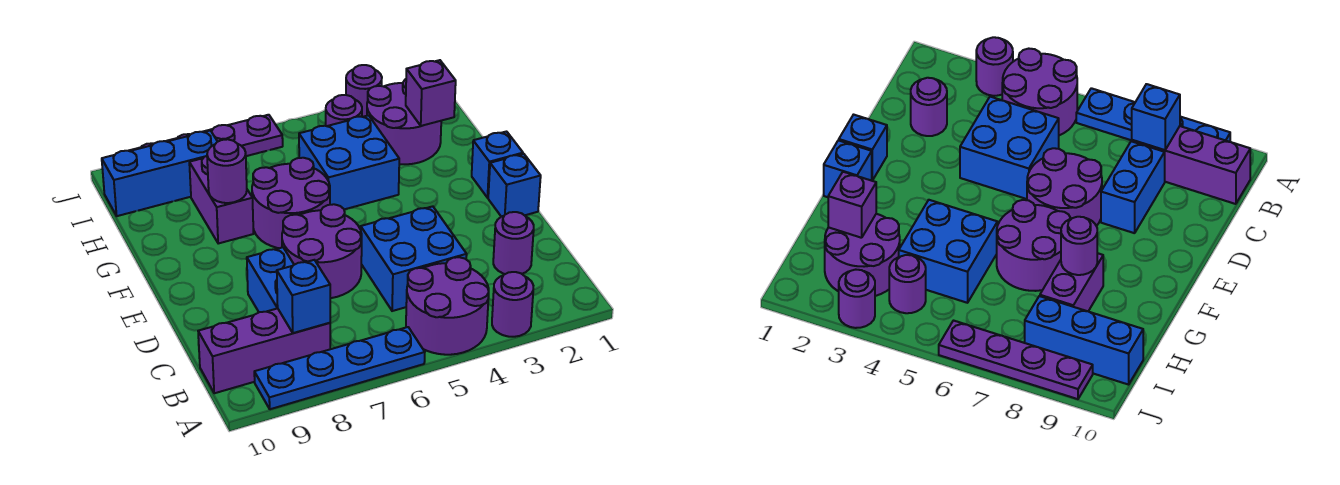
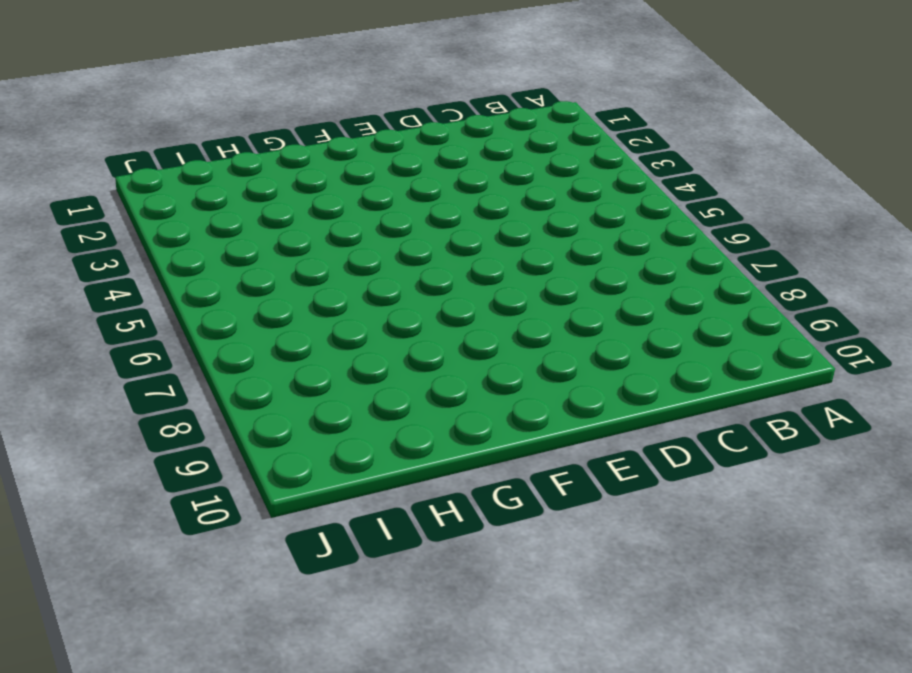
none -> purple round brick A3 level 1
none -> purple round brick A4:B5 level 1
none -> blue plate A6:A9 level 1

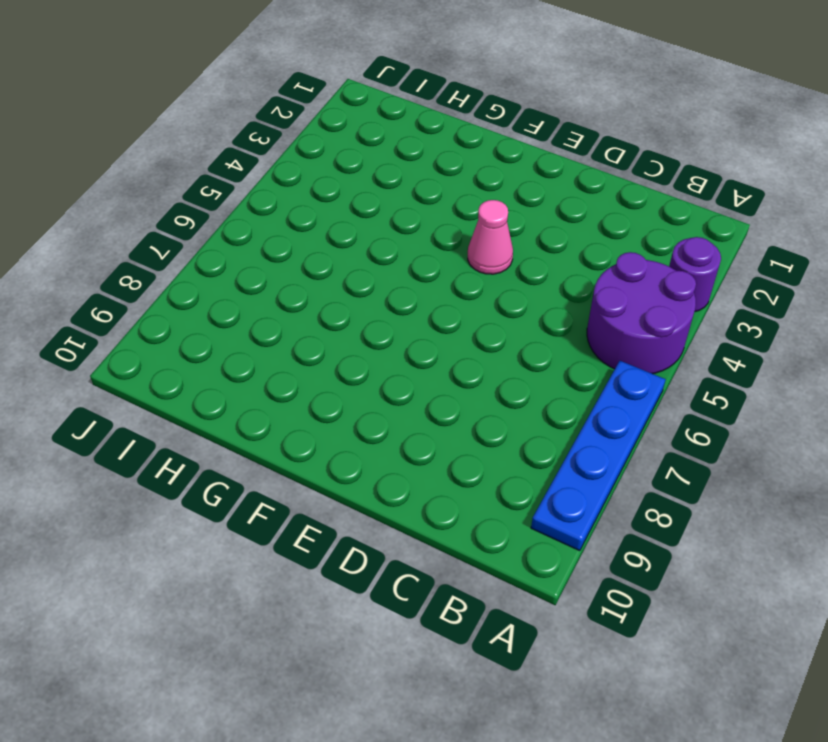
pink cone E4 level 1 -> none
none -> purple brick B8:B10 level 1
none -> purple round brick C2 level 1
none -> blue brick C4:D5 level 1

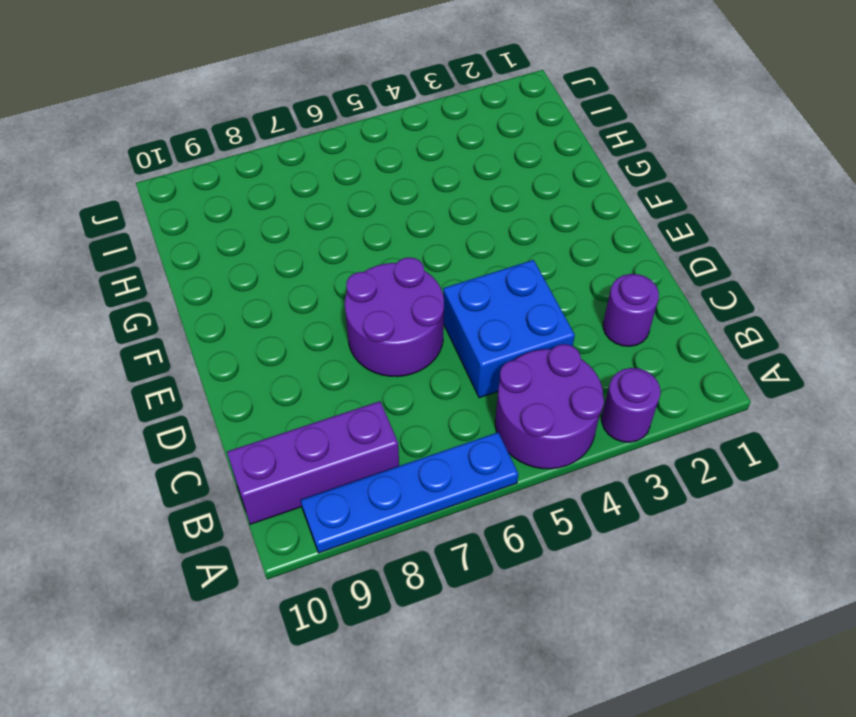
none -> blue brick C8:D8 level 1
none -> blue brick E1 level 1
none -> blue brick F1 level 1

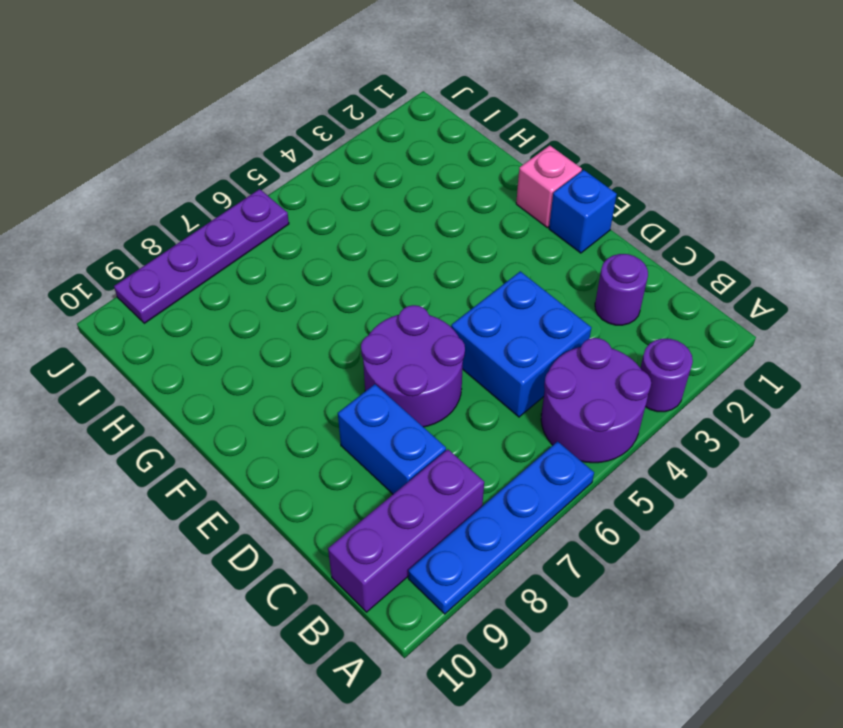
pink brick F1 level 1 -> blue brick F1 level 1
none -> purple round brick F6:G7 level 1
none -> blue brick G4:H5 level 1
none -> purple brick G8:H8 level 1

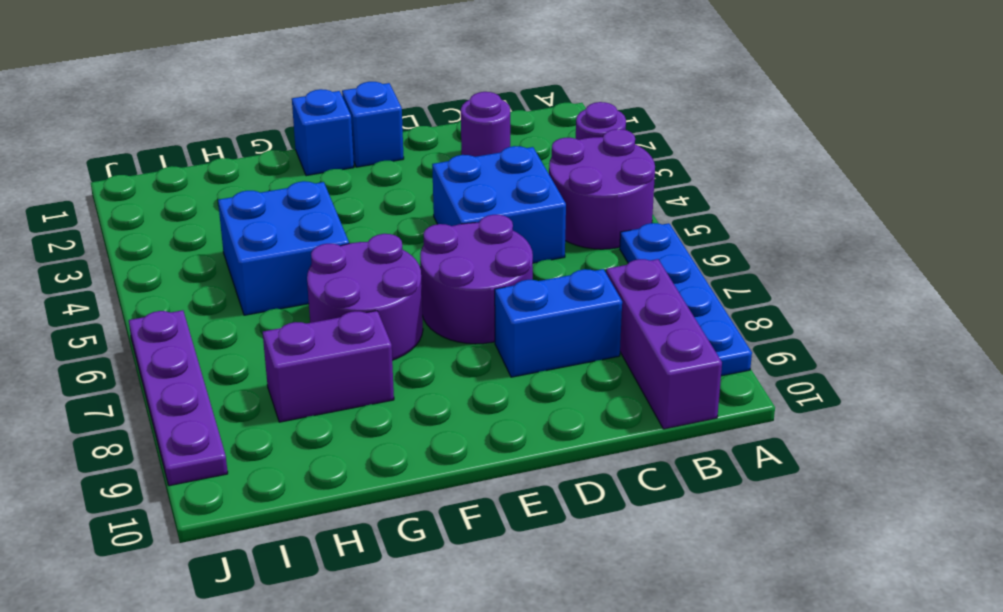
none -> purple round brick H2:I3 level 1
none -> purple round brick I4 level 1
none -> blue brick I8:I10 level 1

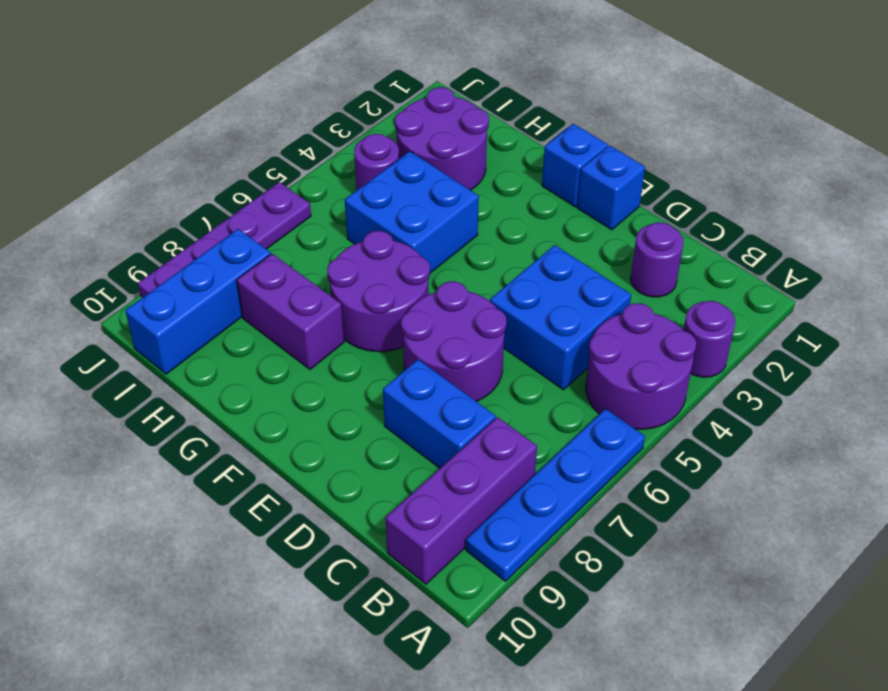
none -> purple round brick J3 level 1
none -> blue brick B8 level 2
none -> purple round brick G8 level 2

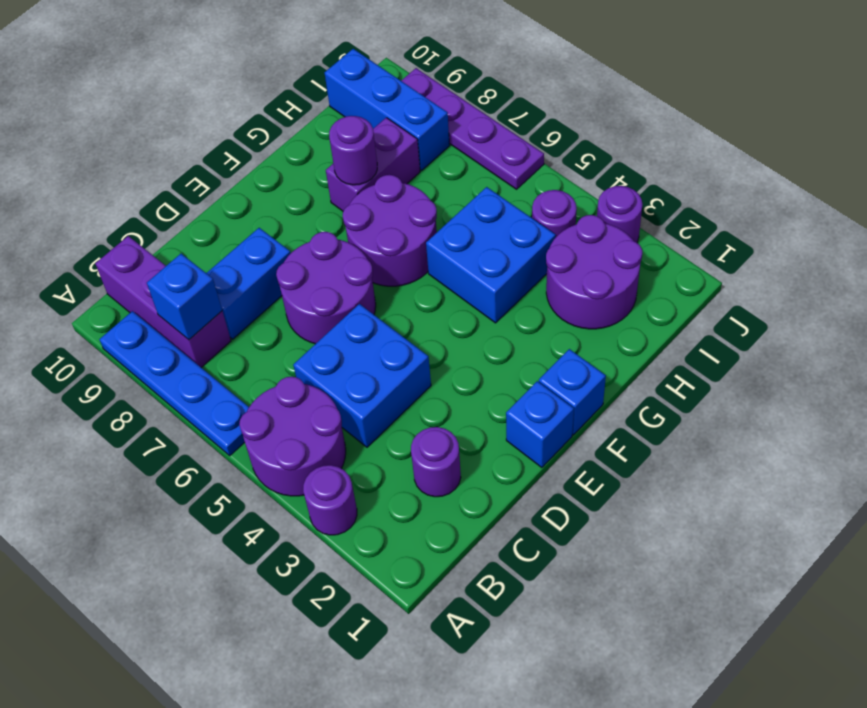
none -> purple brick H2 level 2

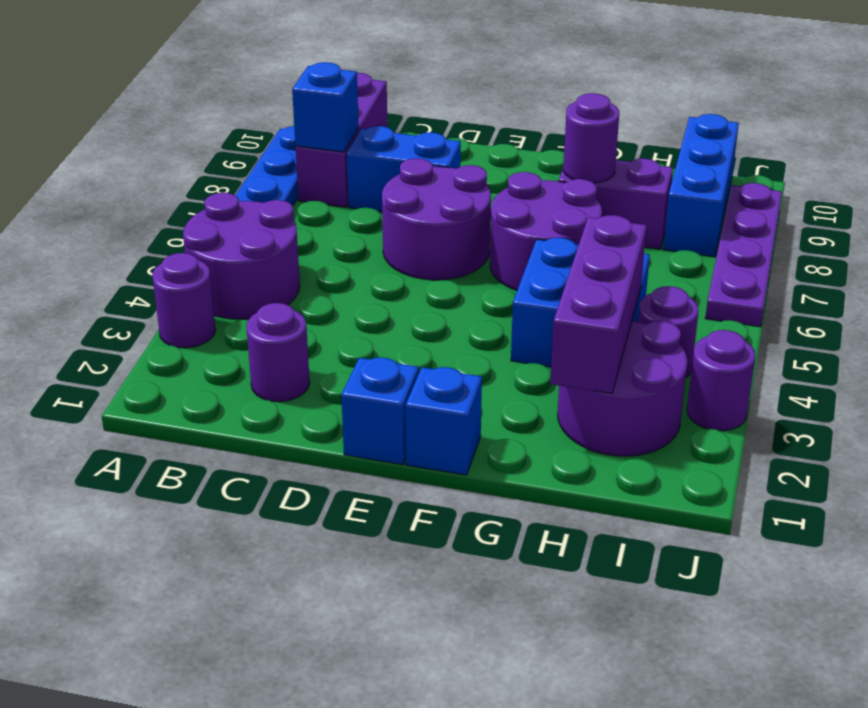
purple brick H2:H4 level 2 -> purple brick H2 level 2
none -> blue brick C4:D5 level 1

